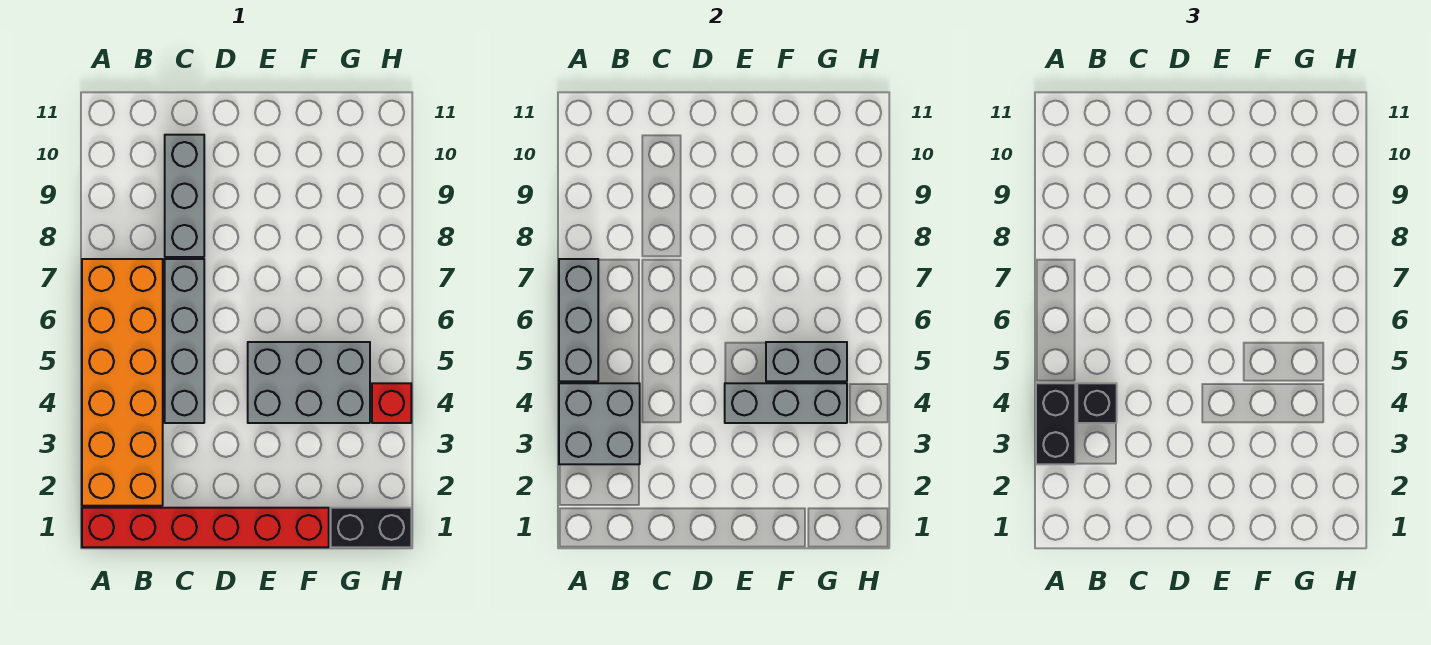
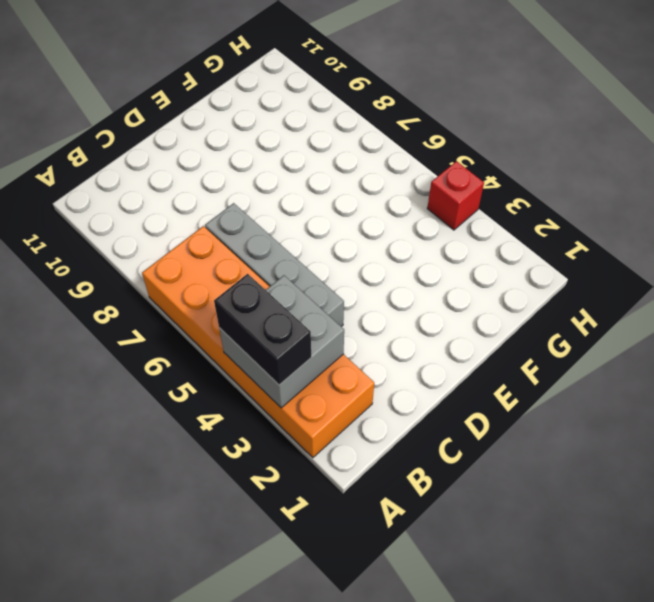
none -> red brick A1:F1 level 1
none -> grey brick C8:C10 level 1
none -> grey brick E4:G5 level 1

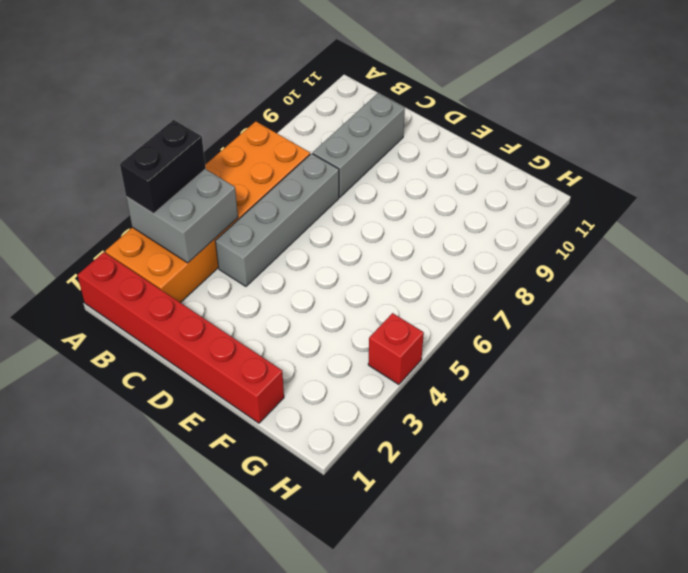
none -> grey brick E4:G5 level 1
none -> black brick G1:H1 level 1
none -> grey brick A5:A7 level 2

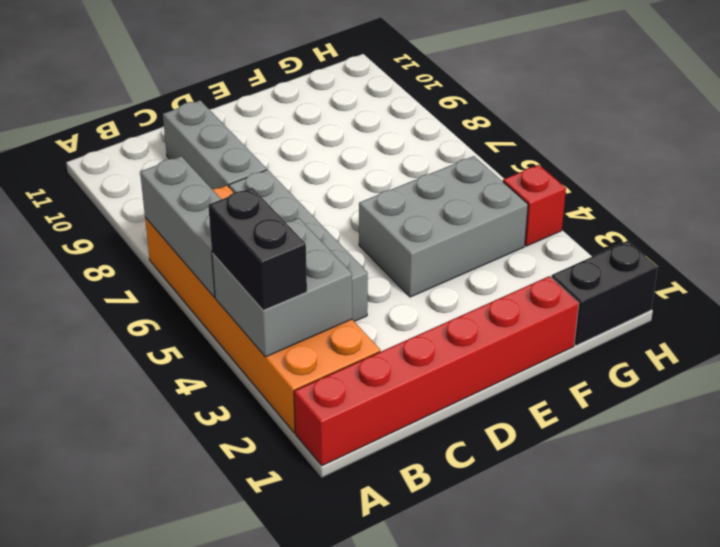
none -> grey brick E4:G4 level 2
none -> grey brick F5:G5 level 2
none -> black brick B4 level 3

